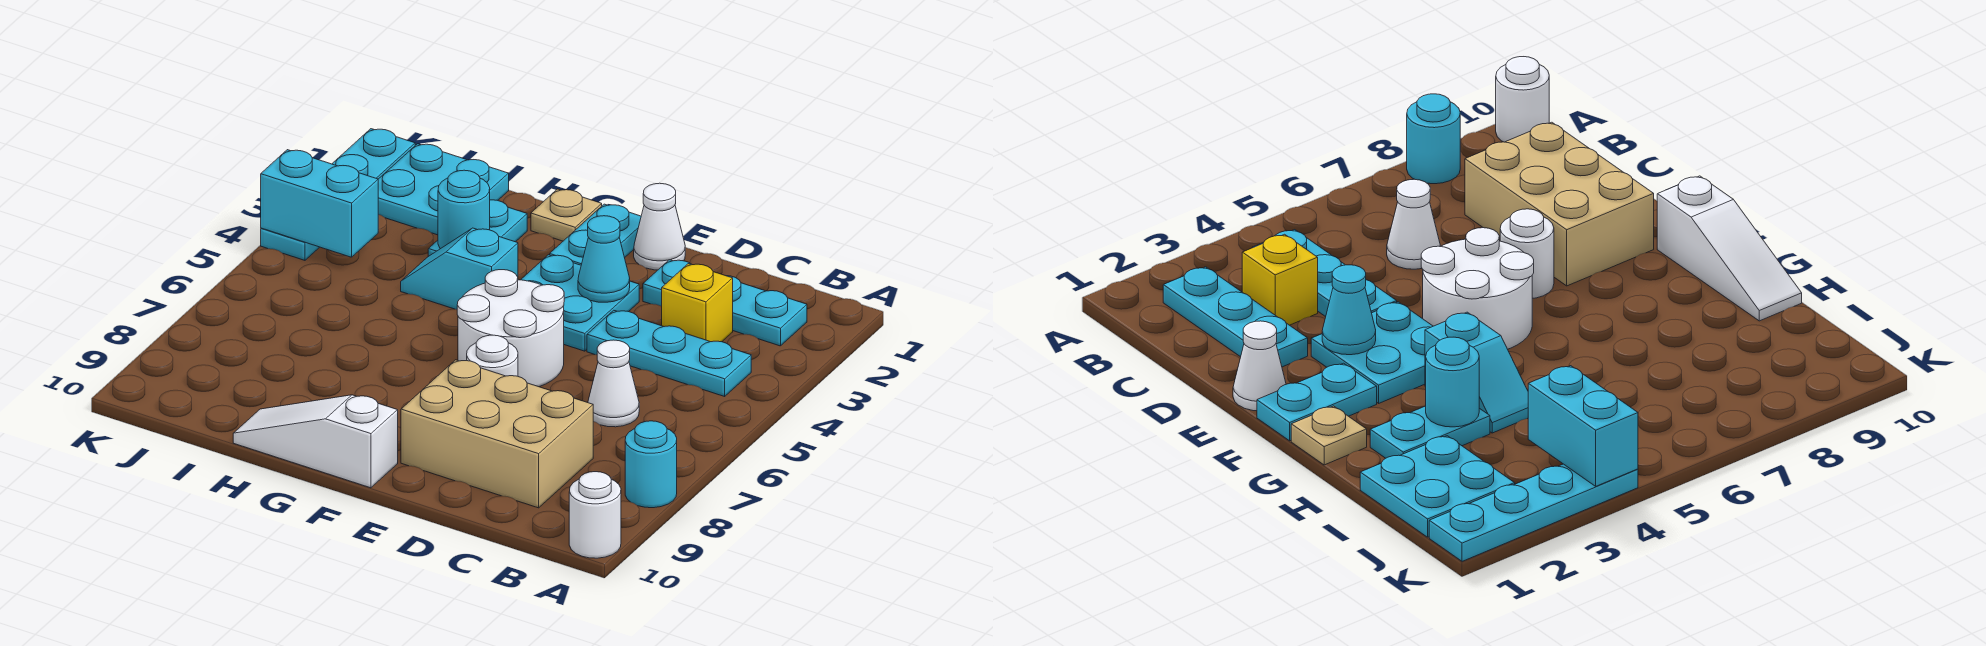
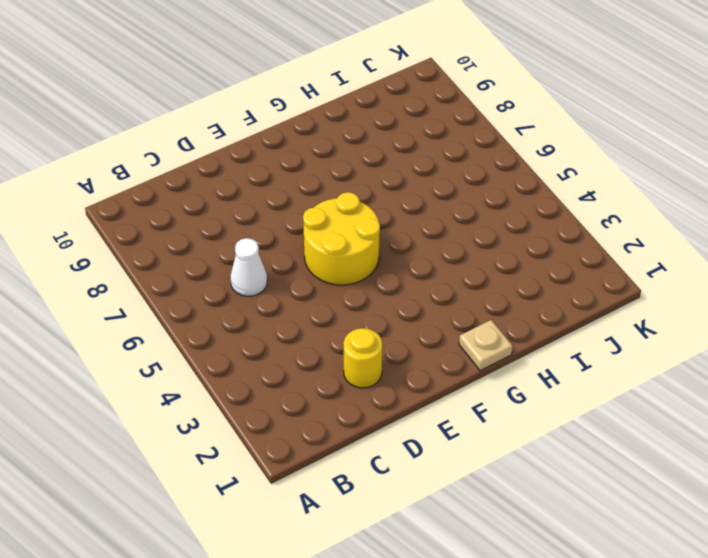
yellow round brick D2 level 1 -> cyan plate B2:D2 level 1
yellow round brick E5:F6 level 1 -> white round brick E5:F6 level 1
none -> cyan round brick A8 level 1
none -> white round brick A10 level 1
none -> cyan plate B4:D4 level 1

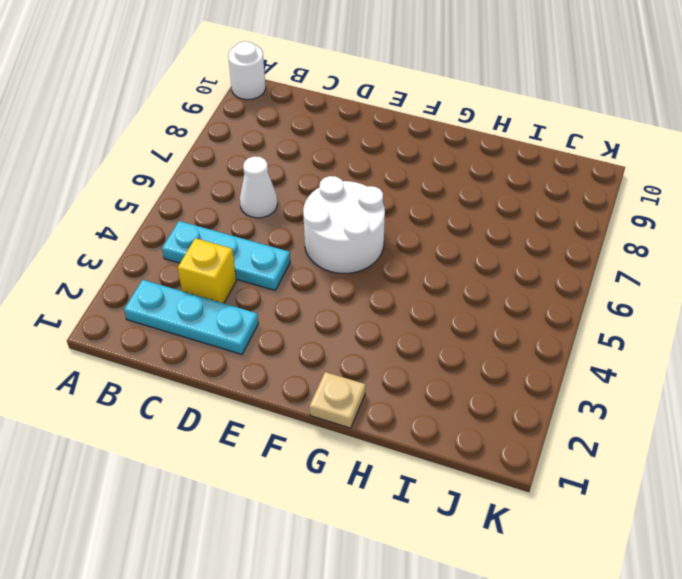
none -> cyan round brick A8 level 1
none -> tan brick C8:E9 level 1
none -> white cone E1 level 1

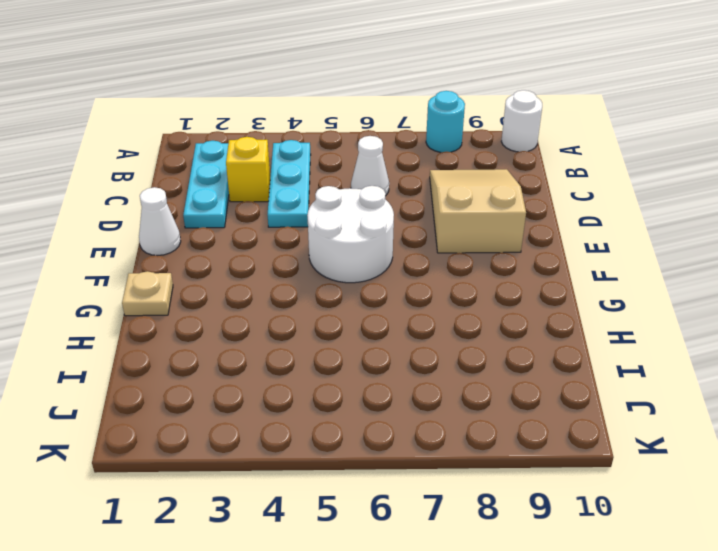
tan slope C8:E9 level 1 top E -> tan brick C8:E9 level 1
none -> cyan plate E3:F4 level 1
none -> white round brick E7 level 1
none -> cyan plate F1:F2 level 1

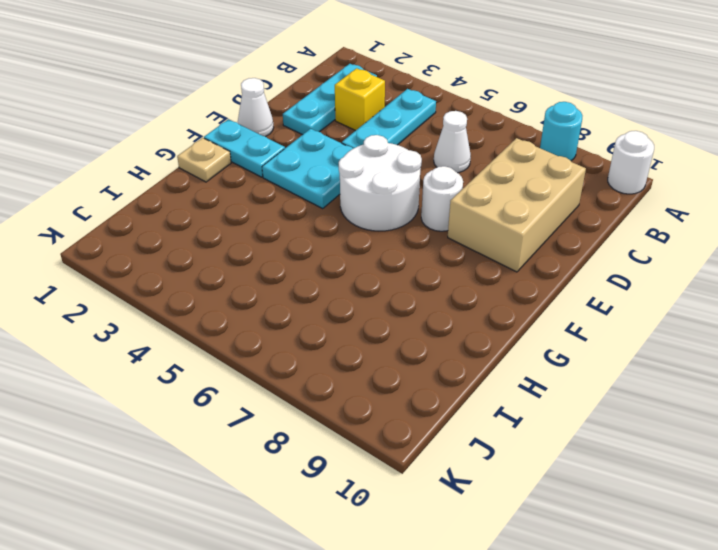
none -> white slope F10:H10 level 1 top F
none -> cyan slope G4:H4 level 1 top G
none -> cyan plate H2:H3 level 1

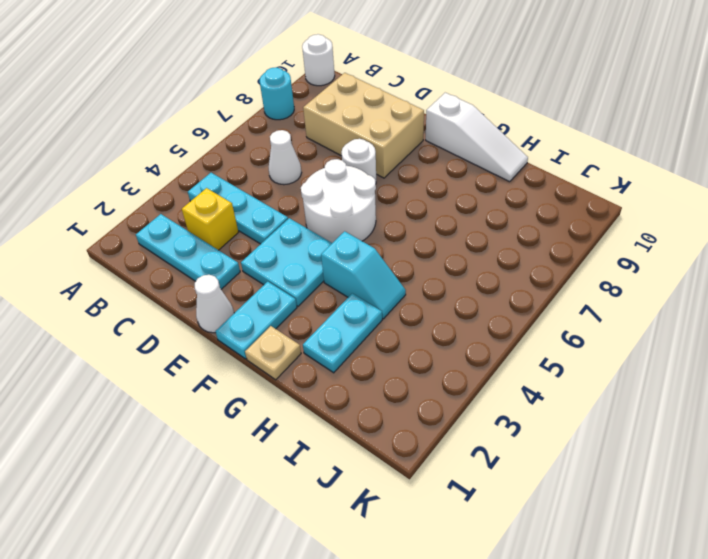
none -> cyan plate I1:J2 level 1
none -> cyan plate K1:K4 level 1
none -> cyan cone E3 level 2

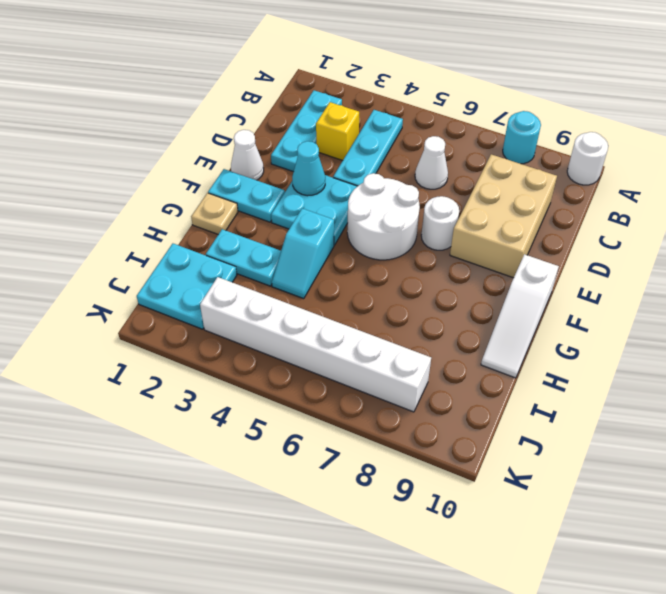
white brick J3:J8 level 1 -> none
none -> cyan plate K1:K4 level 1
none -> cyan round brick H3 level 2
none -> cyan brick J4:K4 level 2

